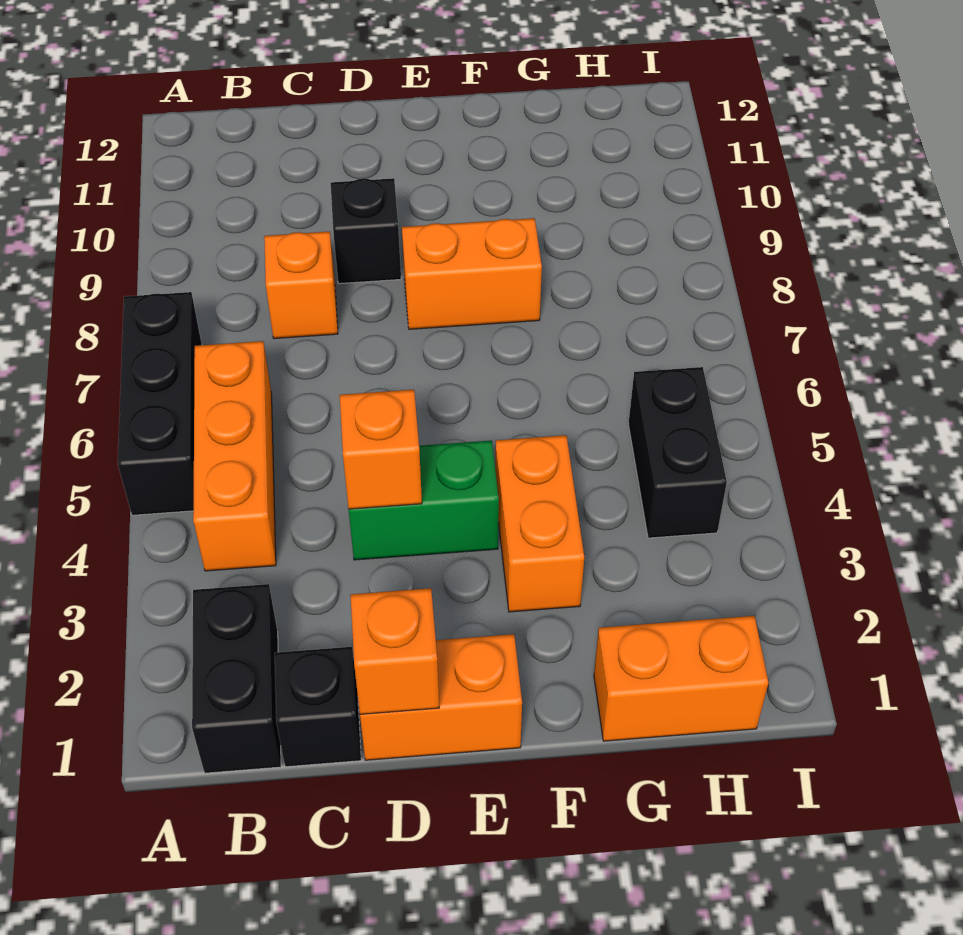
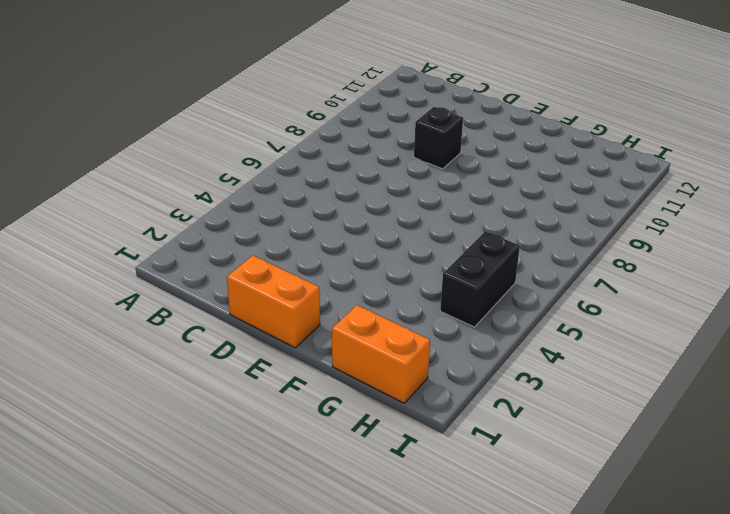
none -> black brick A5:A7 level 1
none -> black brick B1:B2 level 1
none -> orange brick B4:B6 level 1

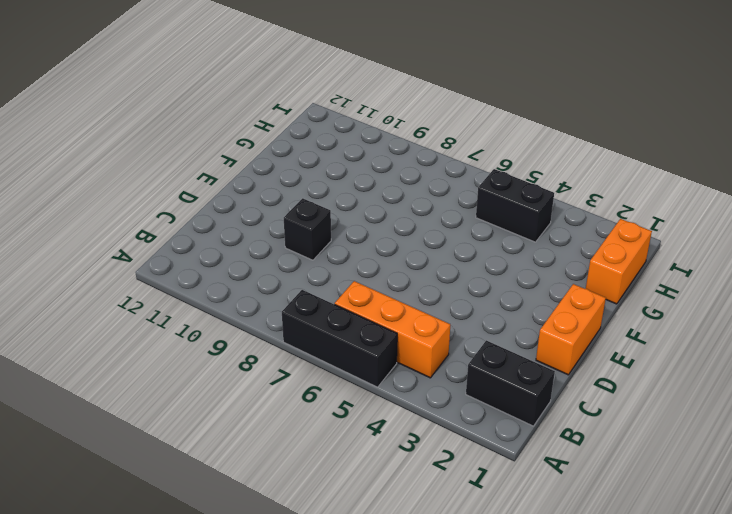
none -> black brick C1 level 1
none -> orange brick C8 level 1
none -> green brick D4:E4 level 1

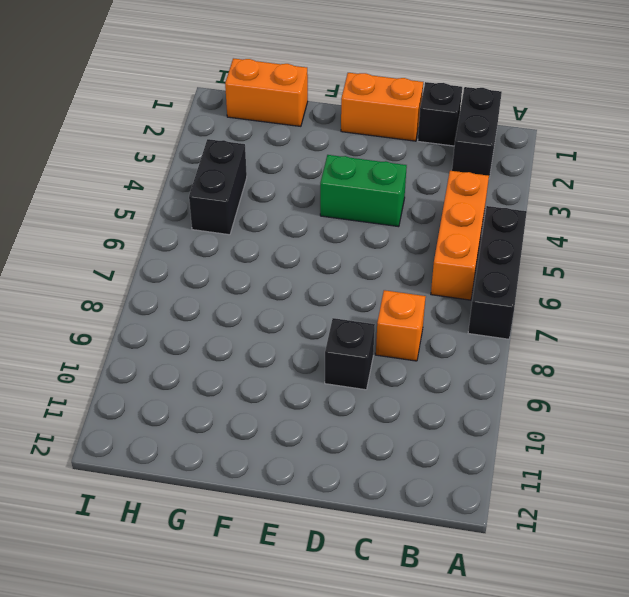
none -> orange brick E8:F8 level 1
none -> orange brick F3:F4 level 1
none -> orange brick D1 level 2

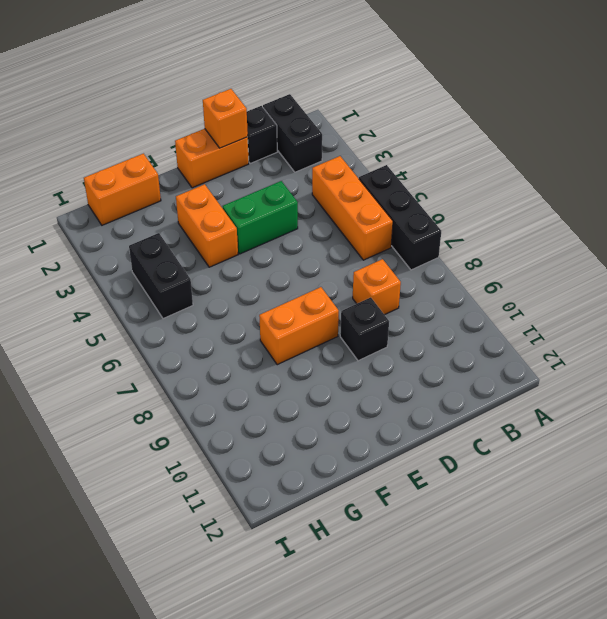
none -> orange brick D4 level 2

